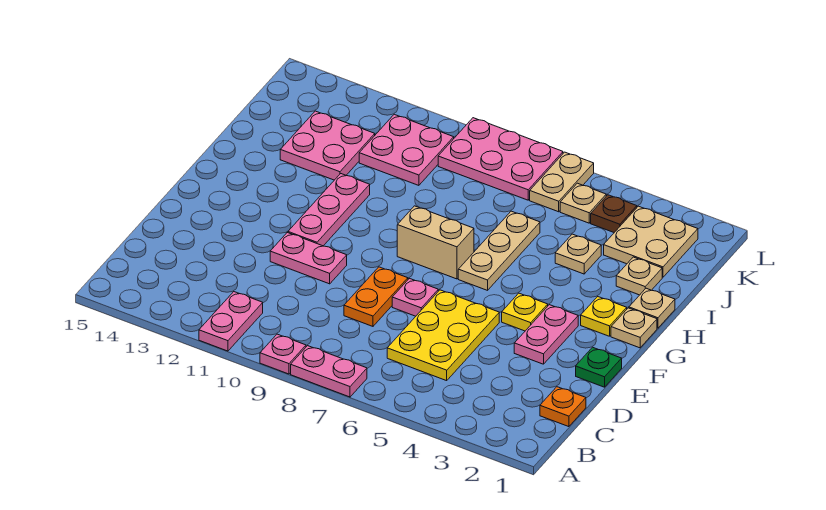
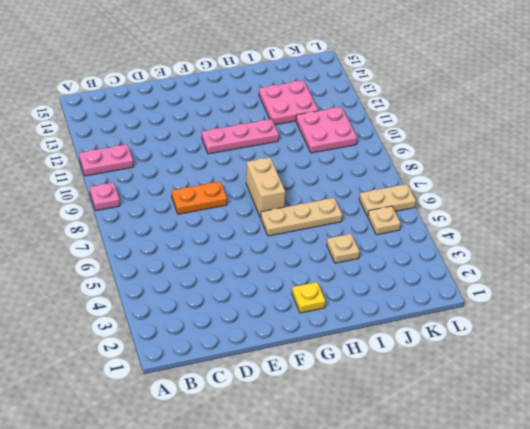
none -> pink plate A7:A8 level 1
none -> orange plate C1 level 1
none -> yellow plate C5:E6 level 1

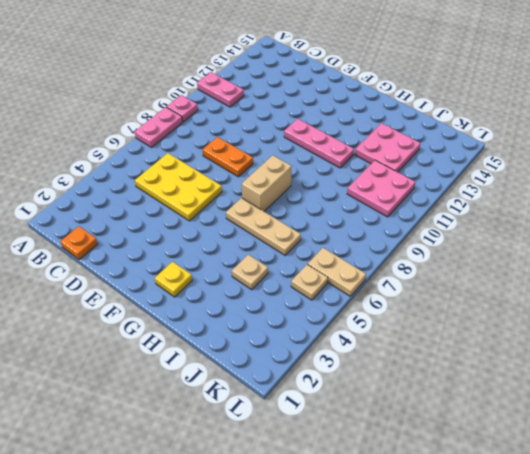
none -> green plate E1 level 1
none -> pink plate E3:F3 level 1
none -> pink plate E7 level 1

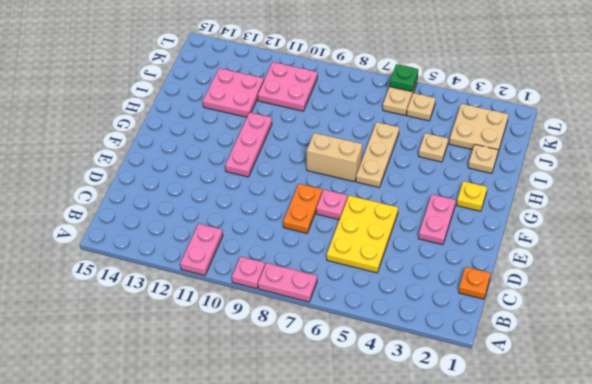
green plate L6 level 2 -> green plate E1 level 1
none -> pink plate E10:E11 level 1
none -> yellow plate F4 level 1
none -> tan plate G1 level 1

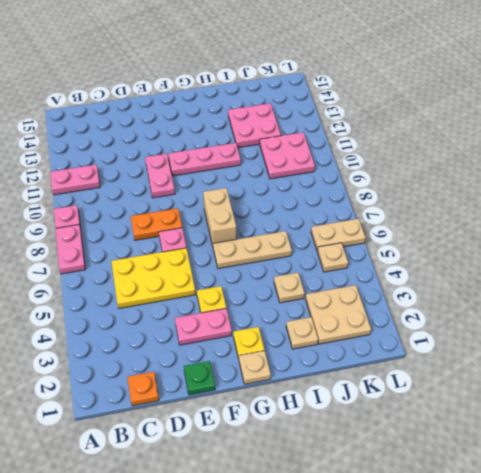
none -> tan plate H1 level 1
none -> brown plate K4 level 1
none -> pink plate K7:L9 level 1

